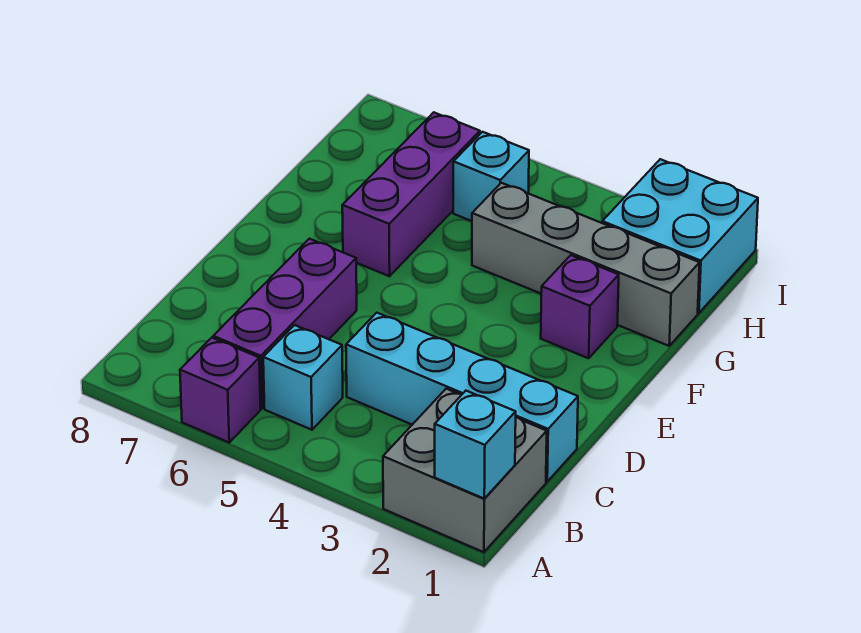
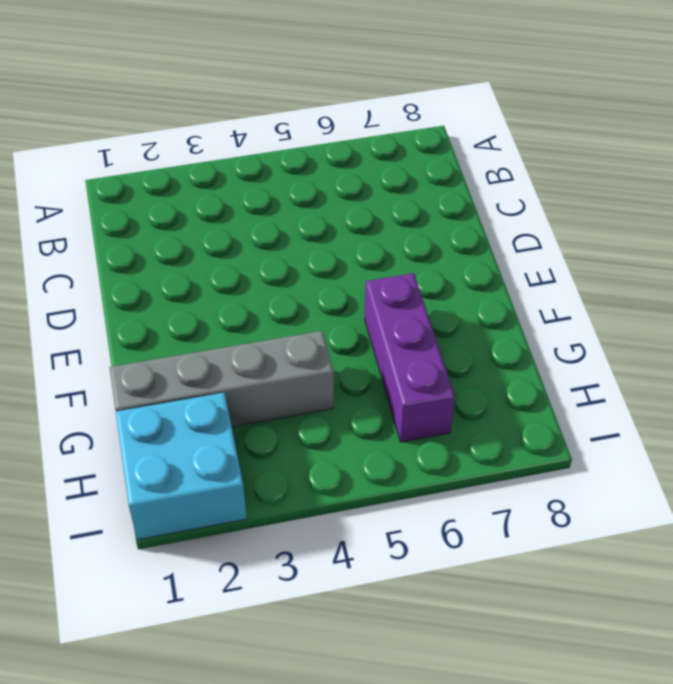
none -> grey brick A1:B2 level 1
none -> purple brick A6 level 1

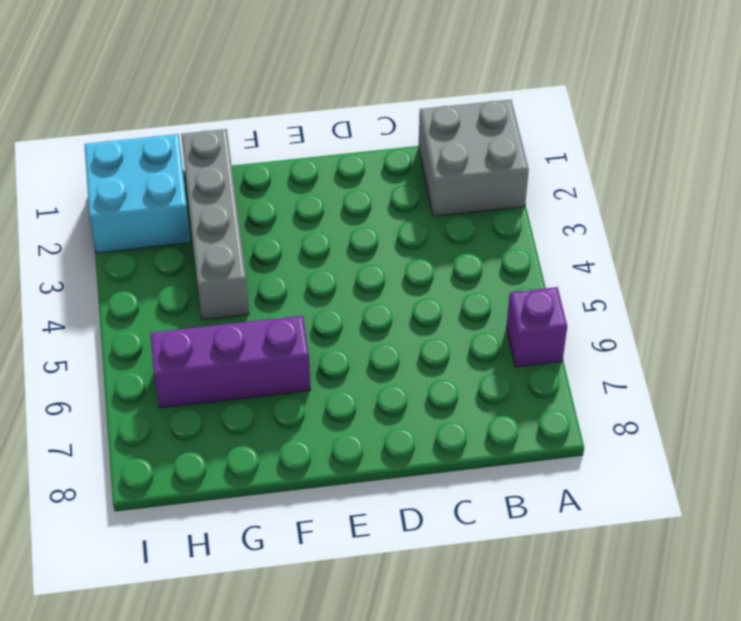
none -> cyan brick B5 level 1
none -> purple brick B6:D6 level 1

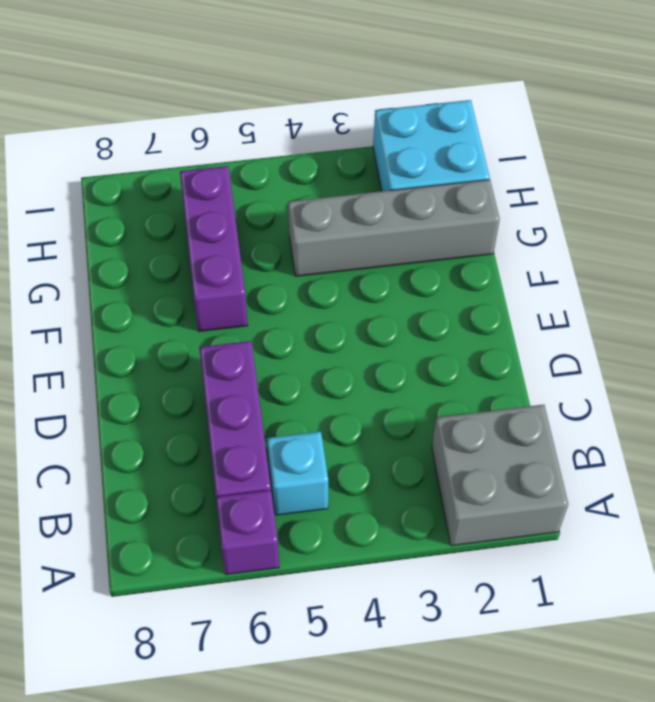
none -> cyan brick C1:C4 level 1
none -> purple brick F2 level 1

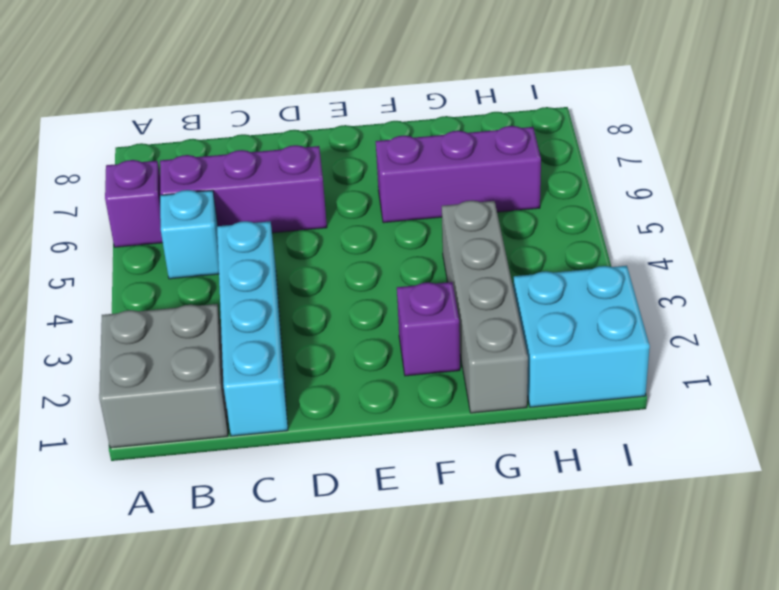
none -> cyan brick H5 level 1
none -> cyan brick A1 level 2

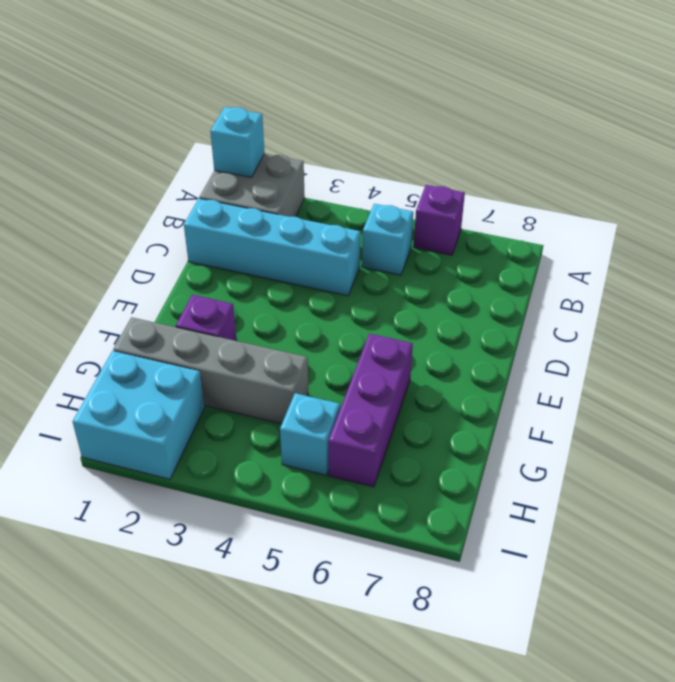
none -> purple brick B6:D6 level 1

